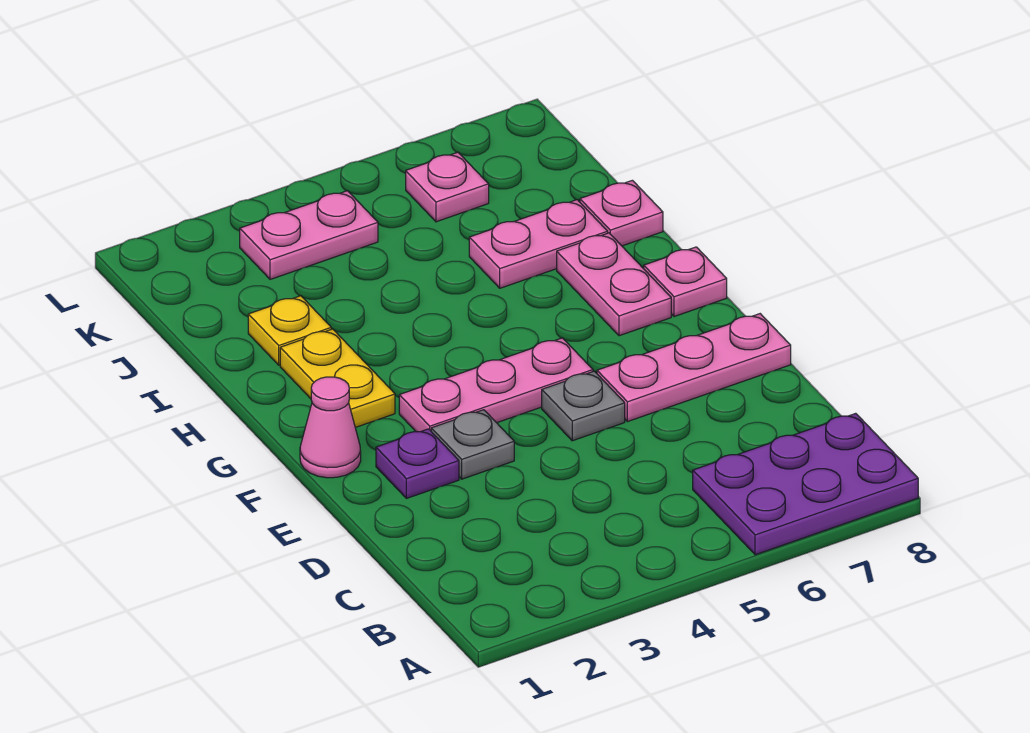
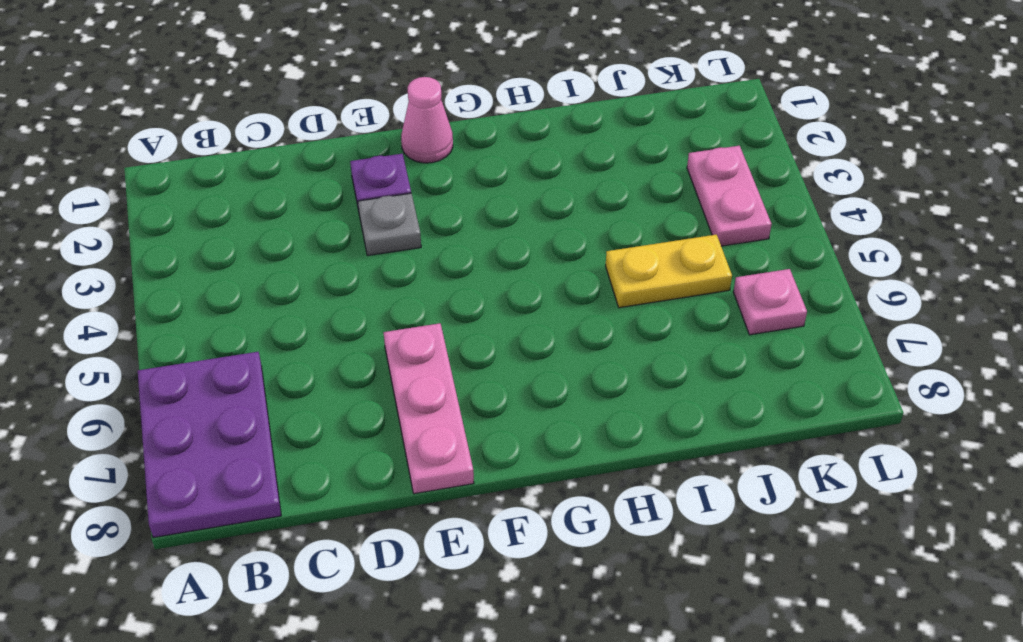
yellow plate I5:J5 level 1 -> yellow plate G2:H2 level 1
none -> grey plate E5 level 1
none -> pink plate F3:F5 level 1
none -> pink plate G7:H7 level 1

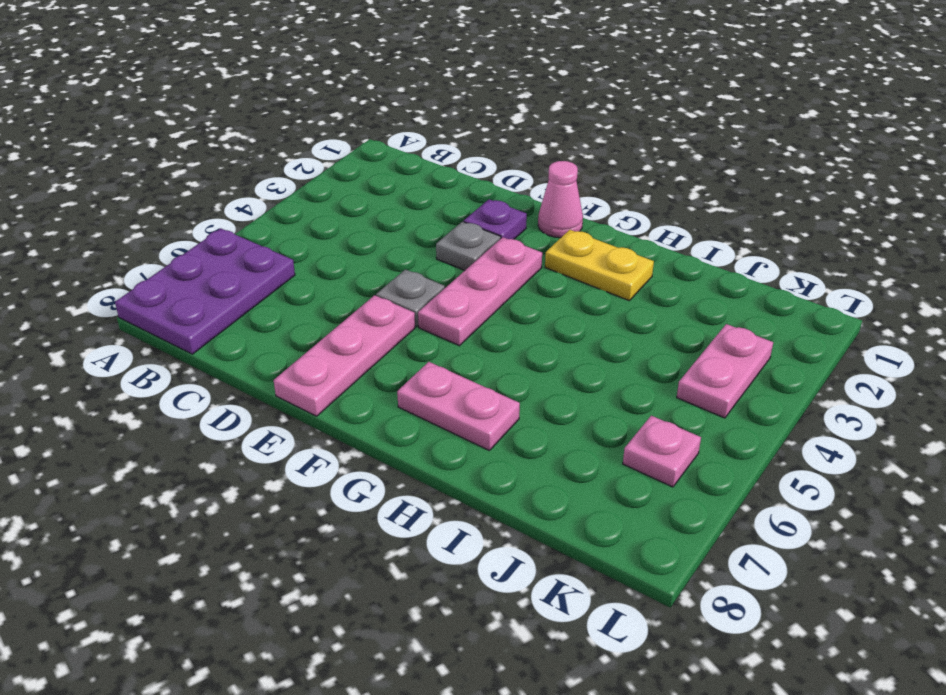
none -> pink plate G8 level 1
none -> yellow plate I2 level 1
none -> pink plate I6:I7 level 1

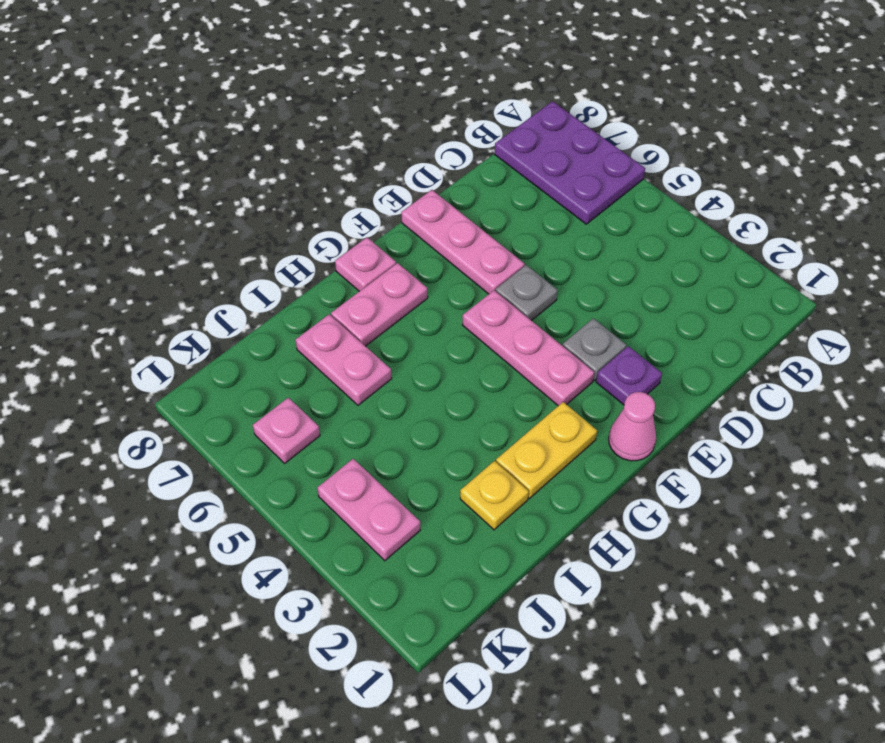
none -> pink plate I8 level 1

